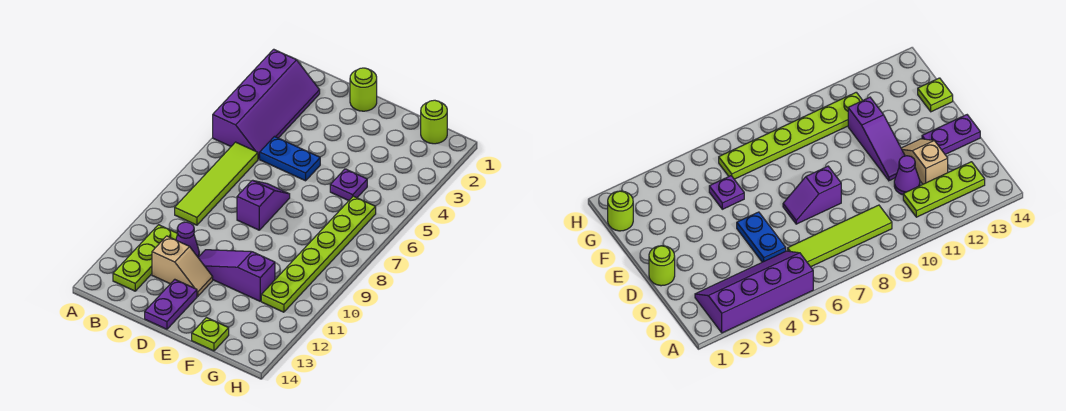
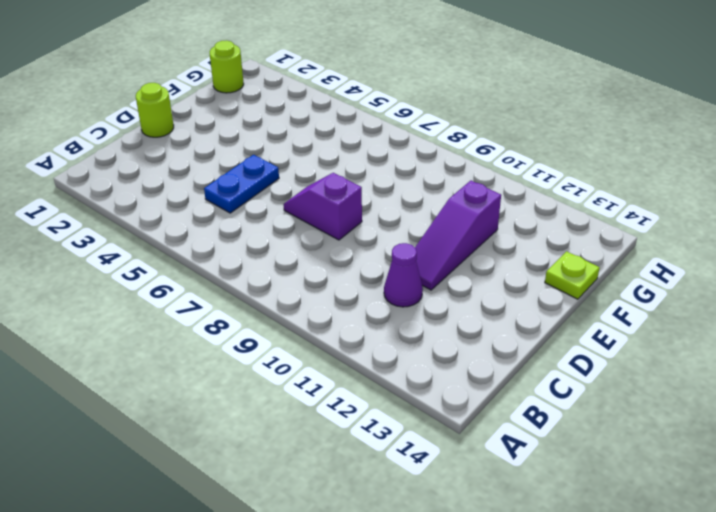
none -> purple slope A2:B5 level 1 top A
none -> lime tile B6:B9 level 1
none -> lime plate B11:B13 level 1

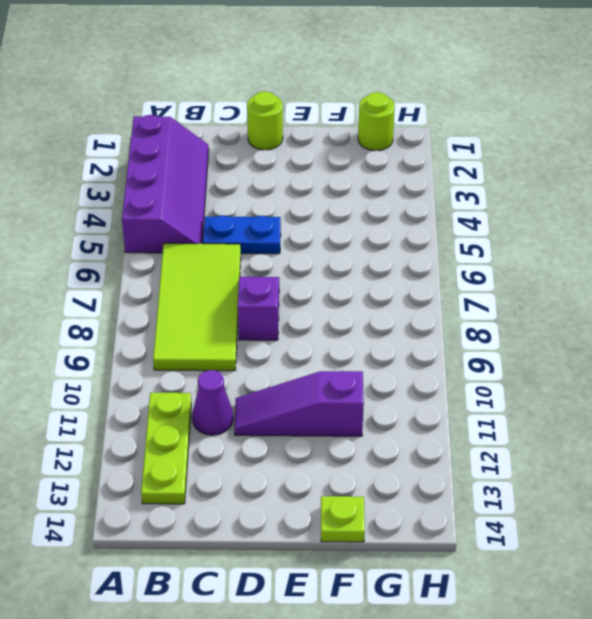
lime tile B6:C9 level 1 -> lime tile B6:B9 level 1
none -> tan slope C12:D12 level 1 top C
none -> purple plate D13:D14 level 1
none -> purple plate F5 level 1

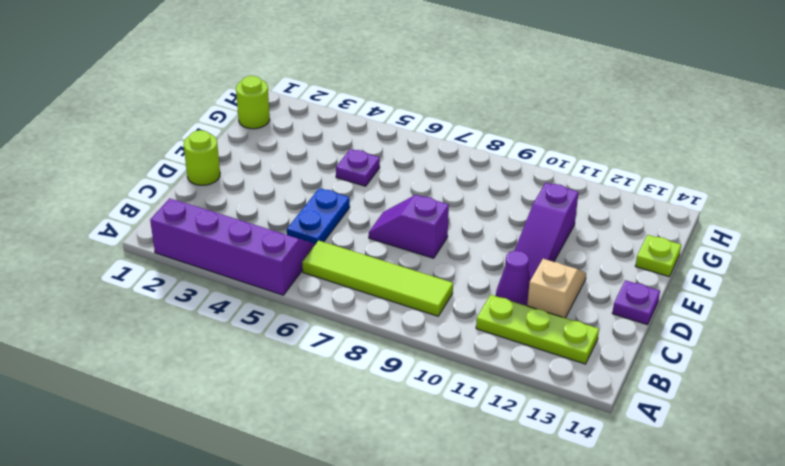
purple plate D14 level 1 -> purple plate D13:D14 level 1
none -> lime plate G6:G11 level 1

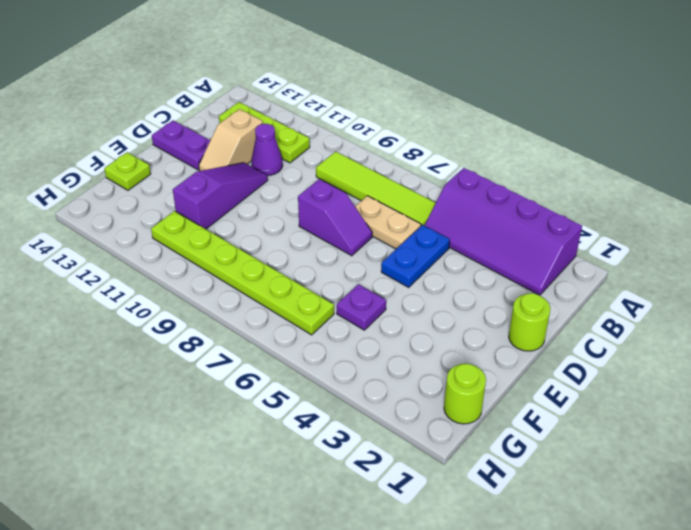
tan plate C6:C7 level 1 -> none

